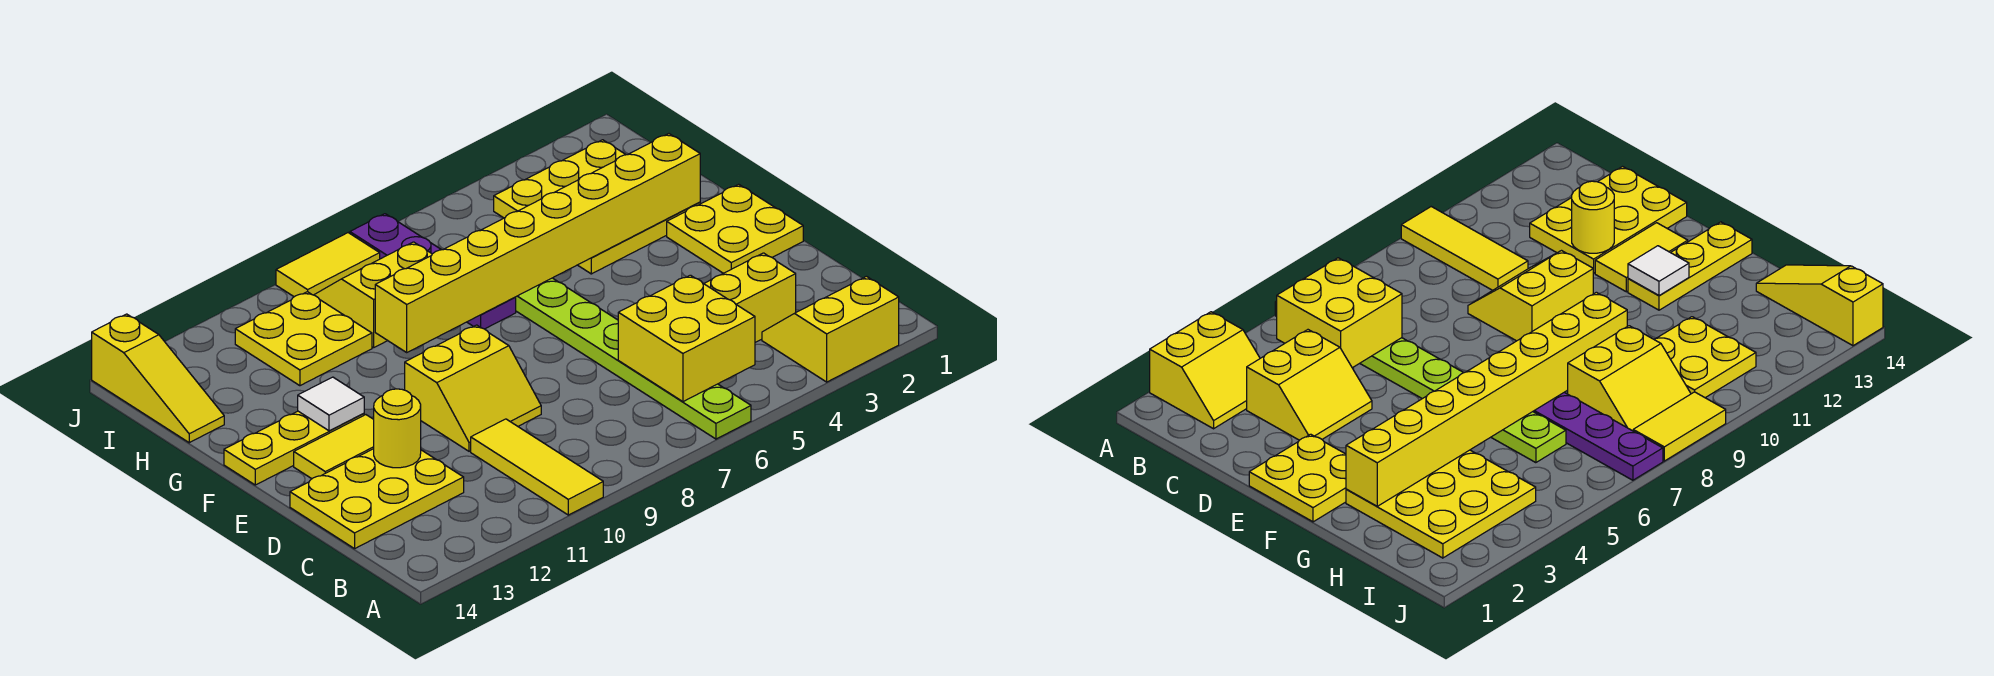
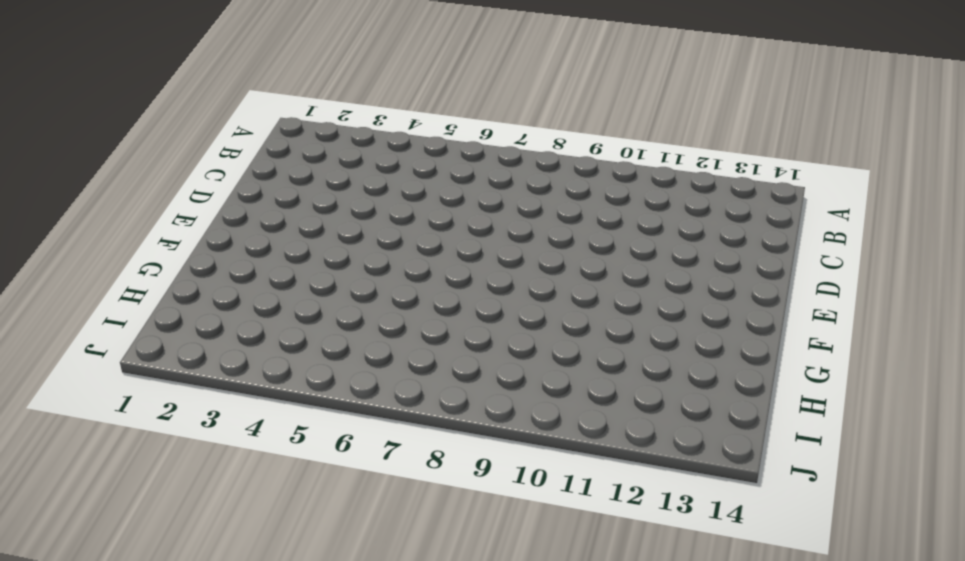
none -> yellow slope A2:B3 level 1 top A
none -> lime plate A6:H6 level 1
none -> yellow tile A10:C10 level 1

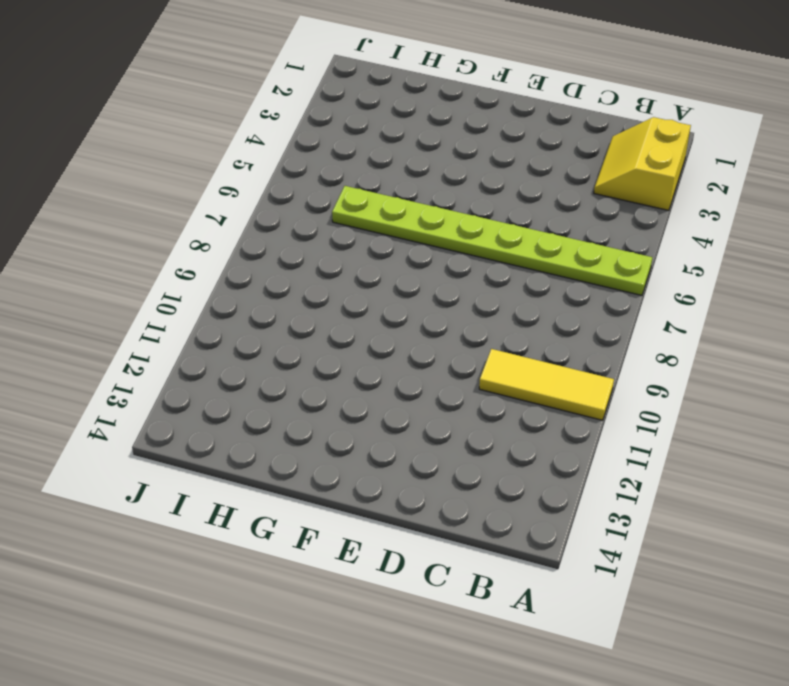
none -> yellow slope C3:D4 level 1 top C
none -> yellow plate C12:D14 level 1
none -> yellow slope D9:E10 level 1 top E

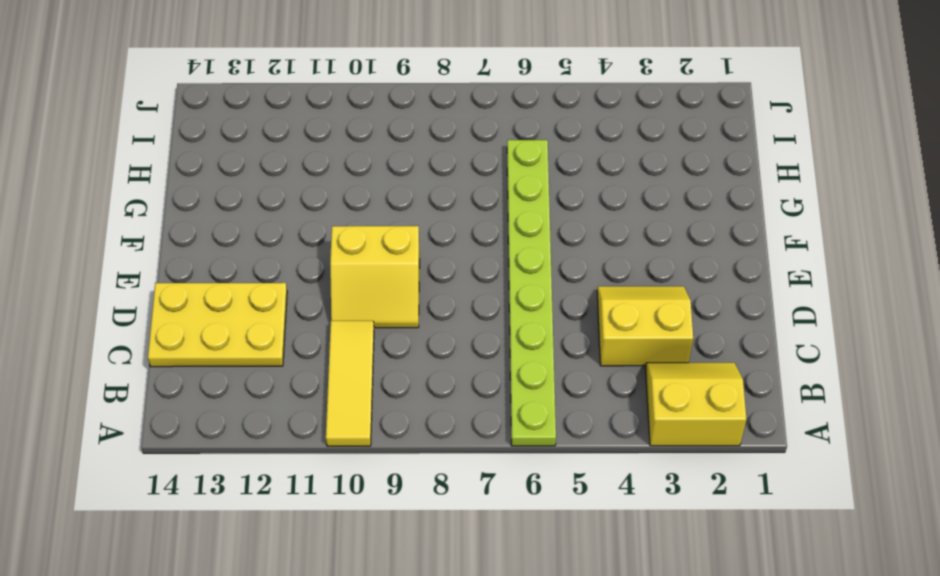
none -> yellow plate E1:F2 level 1
none -> yellow tile E12:E13 level 1
none -> yellow plate F12:F14 level 1

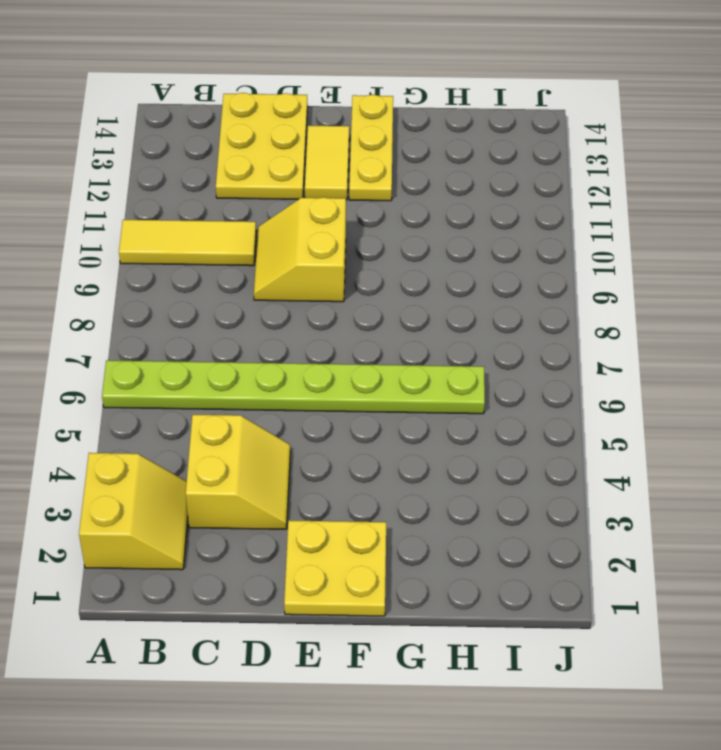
none -> yellow plate G2:I4 level 1
none -> purple plate G7:J7 level 1
none -> yellow slope H8:I9 level 1 top H

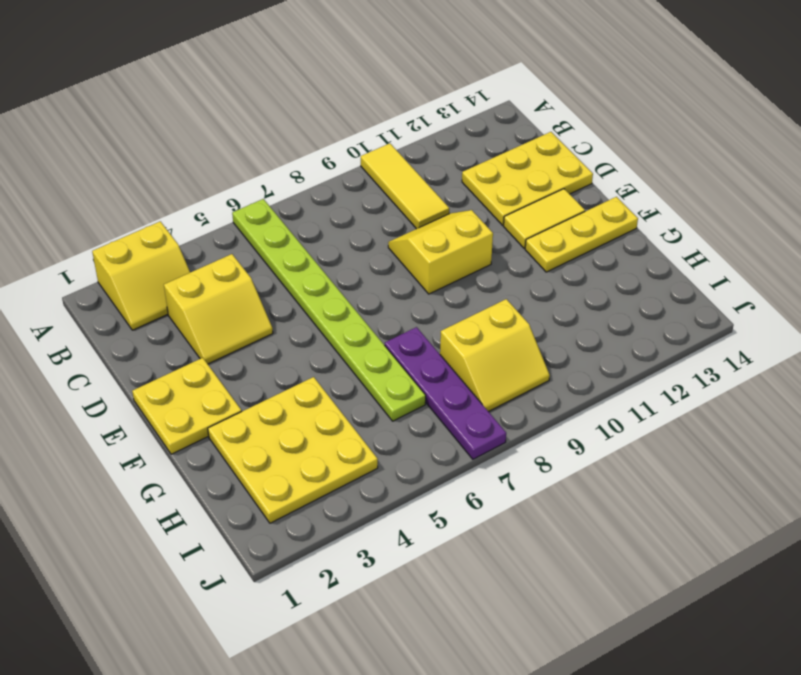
none -> yellow plate H10:I11 level 1
none -> yellow slope H14:J14 level 1 top J
none -> yellow tile J8:J9 level 1

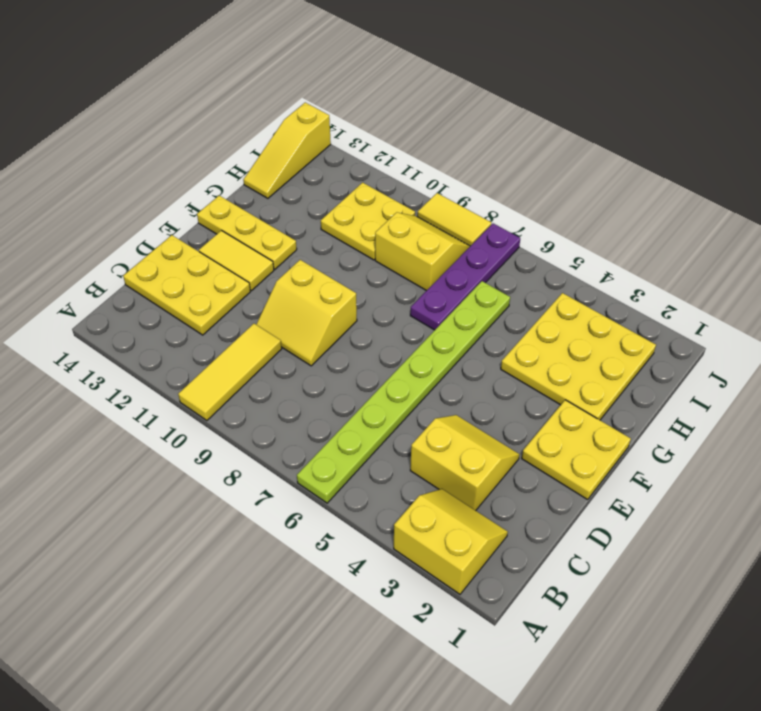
none -> yellow brick B5:C6 level 2
none -> yellow round brick D12 level 2
none -> white tile F12 level 2

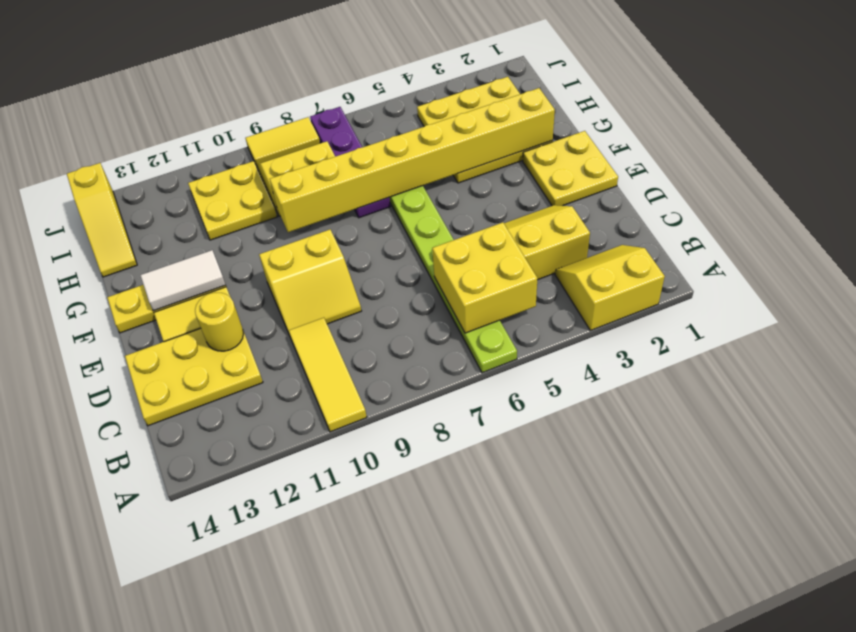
white tile F12:F13 level 2 -> white tile F12 level 2

